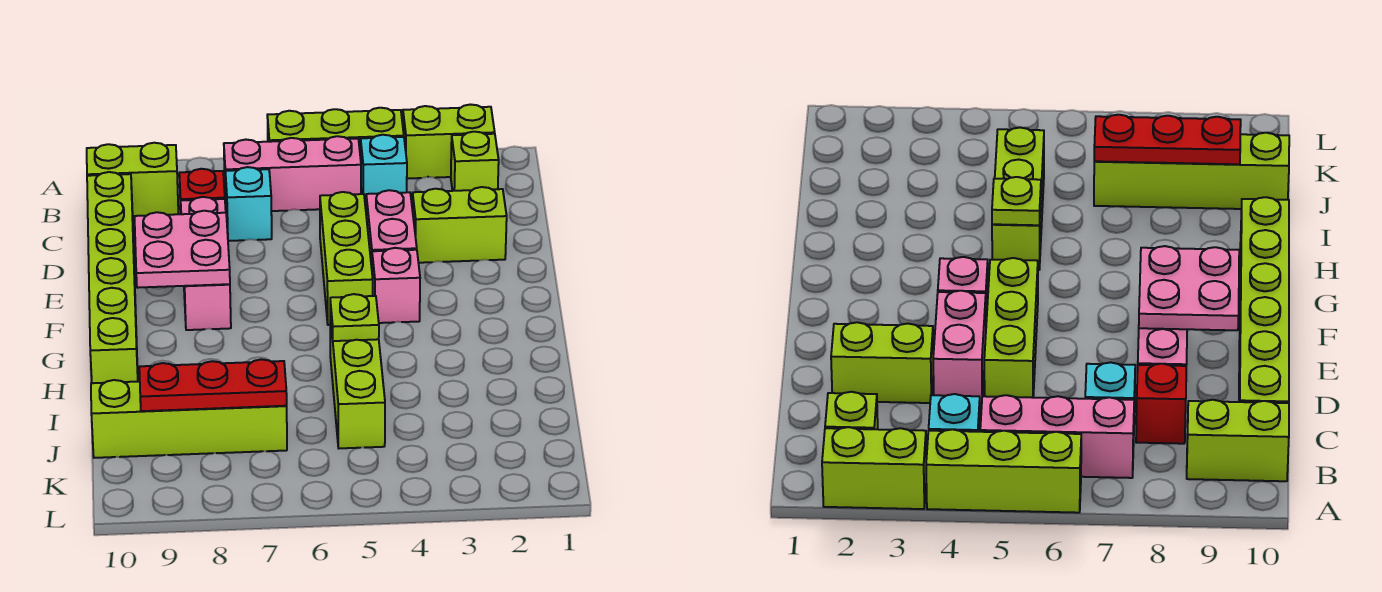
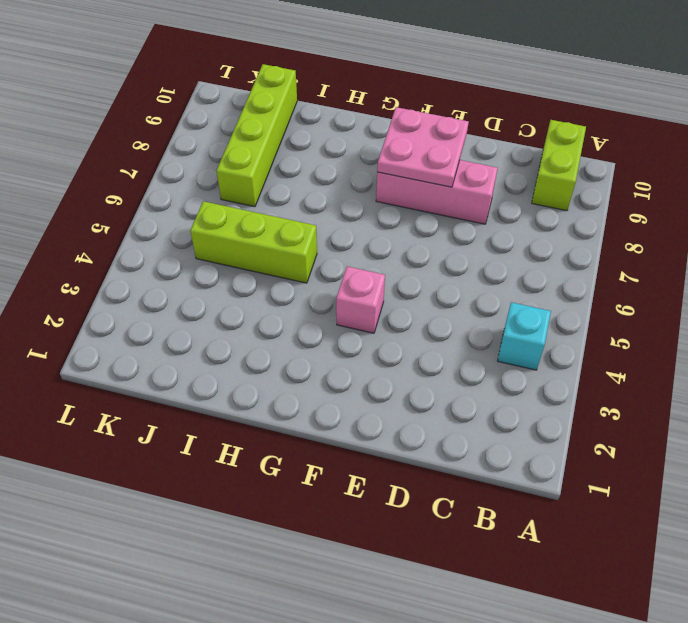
none -> lime brick A2:A3 level 1
none -> lime brick A4:A6 level 1
none -> lime brick B2 level 1

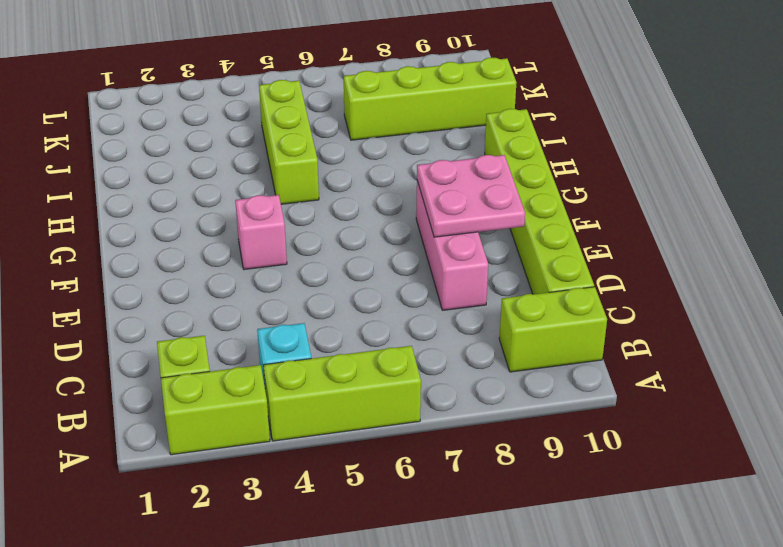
none -> pink brick B5:B7 level 1
none -> cyan brick C7 level 1
none -> red brick C8 level 1

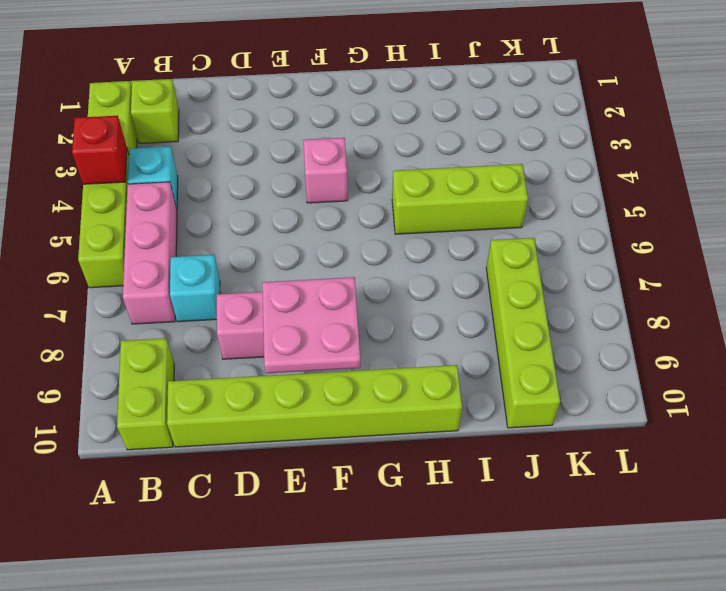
red brick A4 level 2 -> red brick C8 level 1
none -> lime brick D2:D3 level 1
none -> pink brick D4:E4 level 1
none -> lime brick D5:F5 level 1

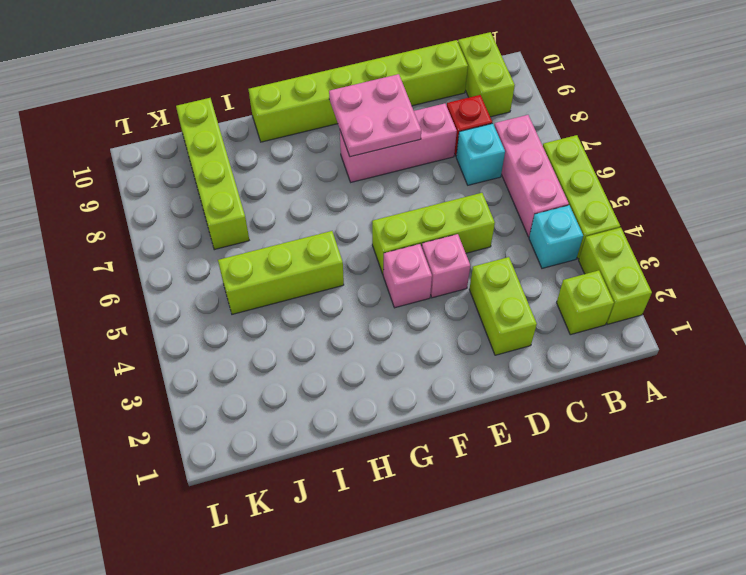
pink brick E4 level 1 -> pink brick D4:E4 level 1
none -> lime plate H5 level 2
none -> red plate J7:J9 level 2

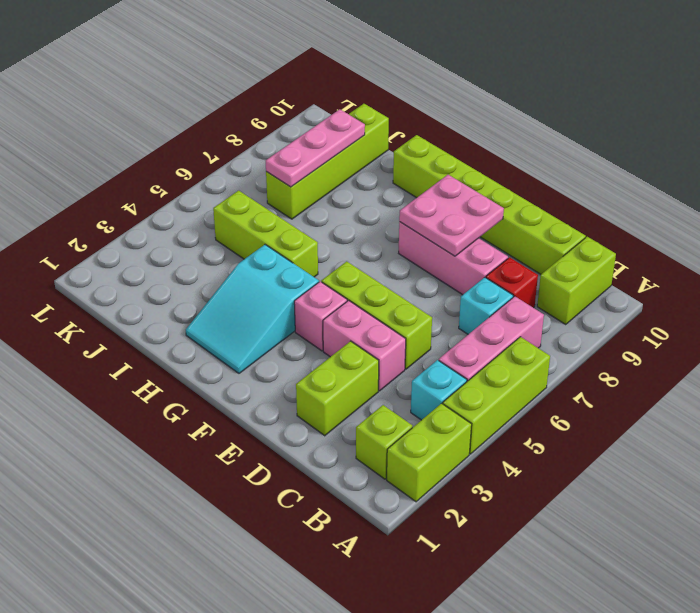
cyan slope G2:H4 level 1 top 4 -> none
pink plate J7:J9 level 2 -> red plate J7:J9 level 2
none -> lime plate H5 level 2

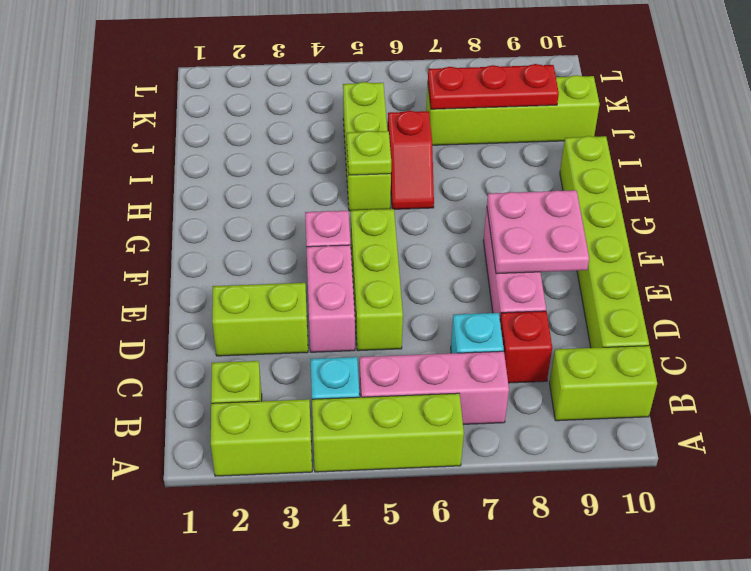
red slope H6:I6 level 1 top I -> none

